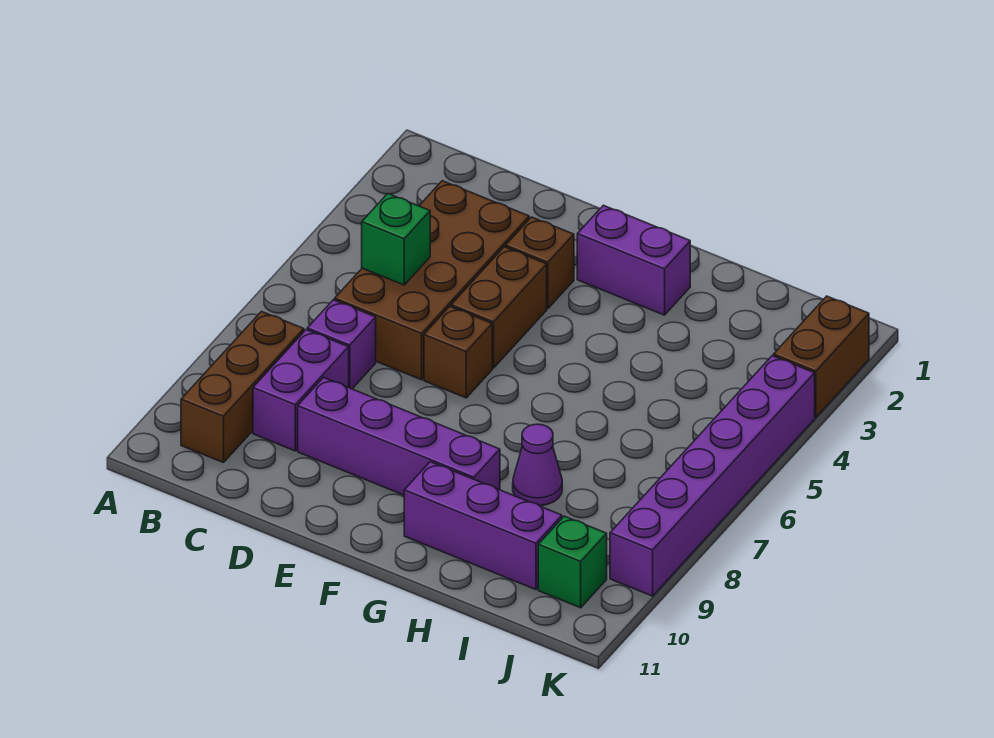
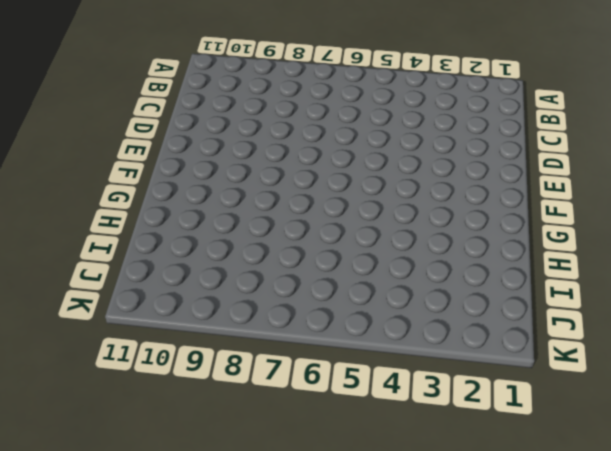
none -> brown brick B8:B10 level 1
none -> brown brick C3:D6 level 1
none -> purple brick C7 level 1

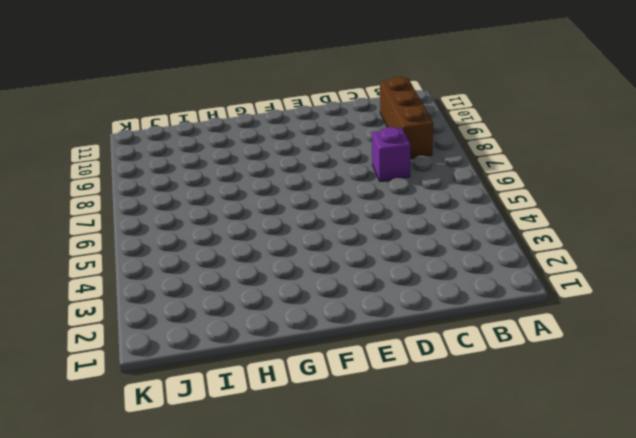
none -> brown brick C3:D6 level 1
none -> purple brick C8:C9 level 1
none -> purple brick D9:G9 level 1

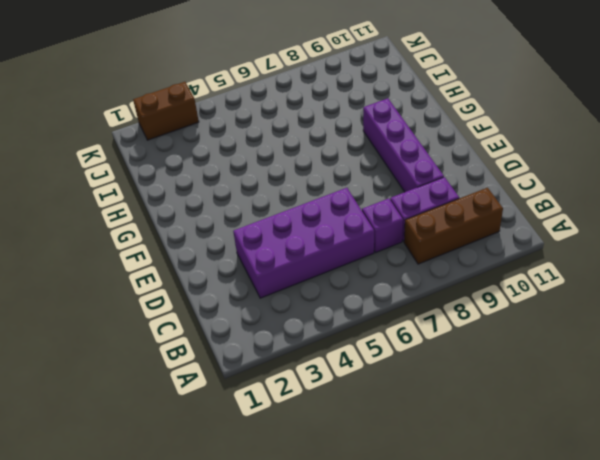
purple brick C3:D6 level 1 -> brown brick C3:D6 level 1
none -> brown brick E3 level 1
none -> brown brick E4:E5 level 1
none -> brown brick E6 level 1

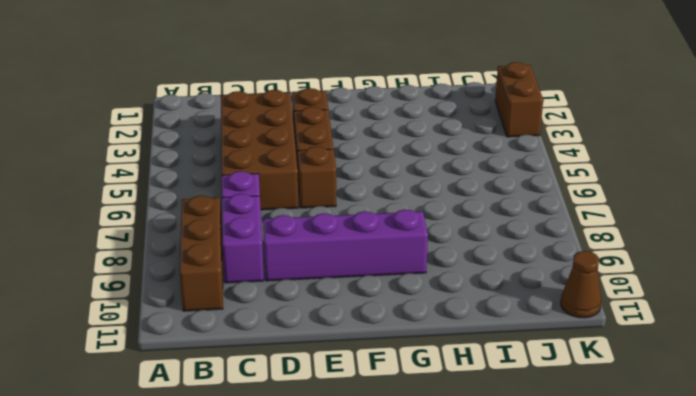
brown cone K11 level 1 -> none
none -> purple brick F2:G2 level 1
none -> purple brick G10:I10 level 1
none -> purple cone H8 level 1

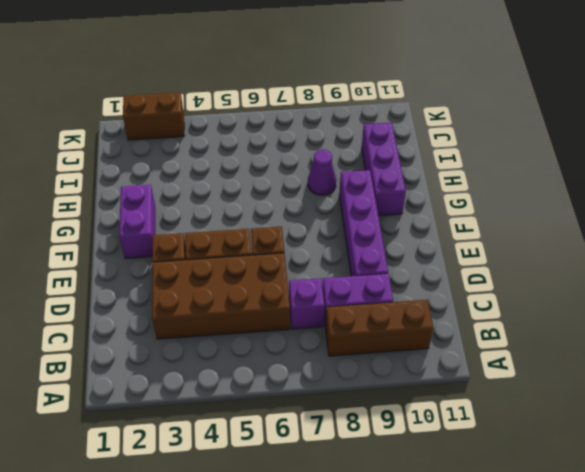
none -> green brick J10 level 1
none -> purple brick K4:K9 level 1
none -> green brick C5 level 2

